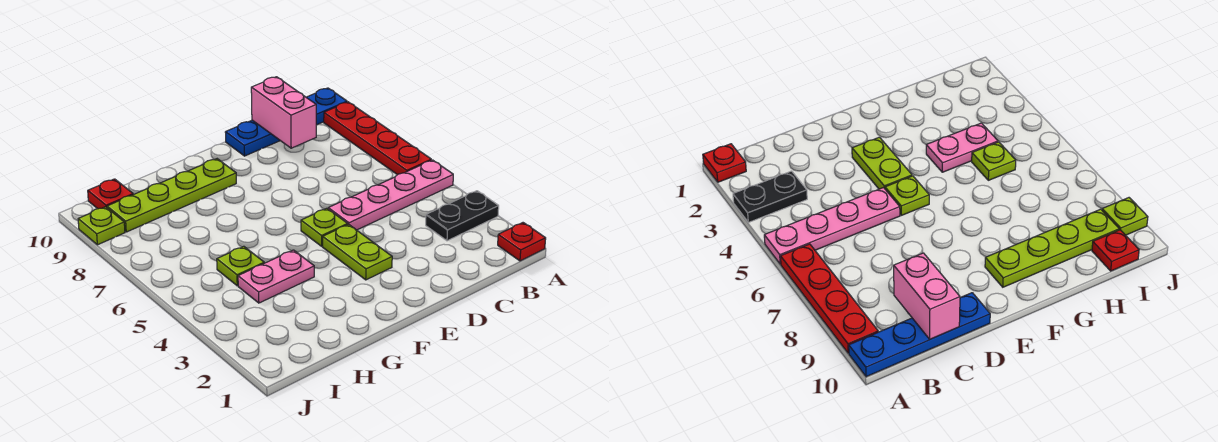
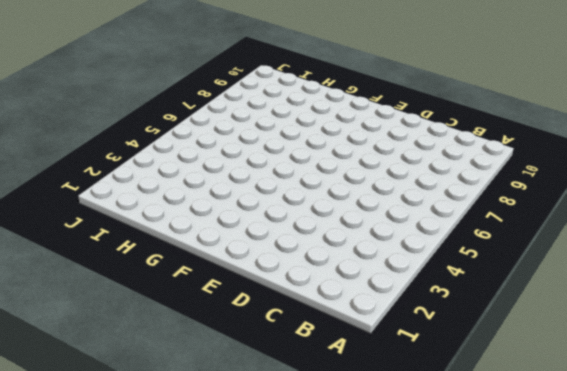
none -> red plate A1 level 1
none -> black plate A3:B3 level 1
none -> pink plate A5:D5 level 1

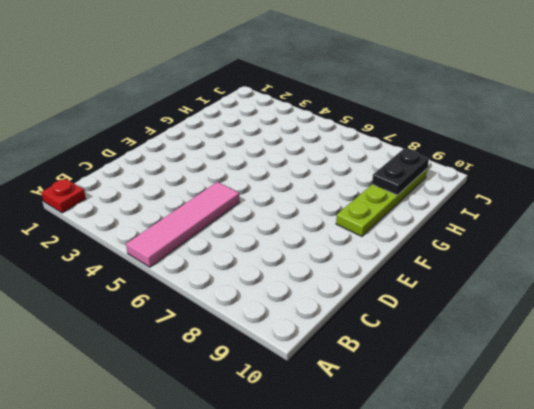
pink tile A5:D5 level 1 -> pink plate A5:D5 level 1
black plate H9:I9 level 2 -> black plate A3:B3 level 1
none -> red plate A6:A9 level 1
none -> blue plate A10:D10 level 1
none -> lime plate E3:E4 level 1

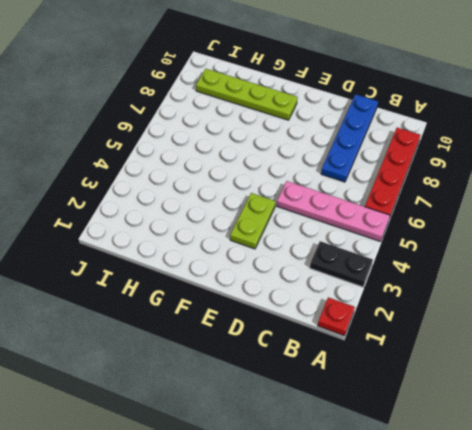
blue plate C7:C10 level 1 -> blue plate A10:D10 level 1
none -> lime plate E5 level 1
none -> pink plate G4:H4 level 1
none -> lime plate H5 level 1

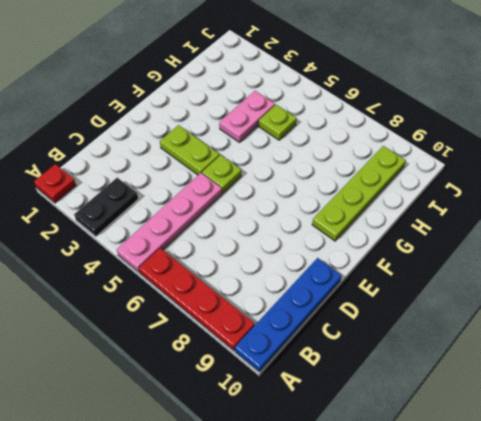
none -> red plate I10 level 1
none -> lime plate J9 level 1
none -> pink brick C9:C10 level 2

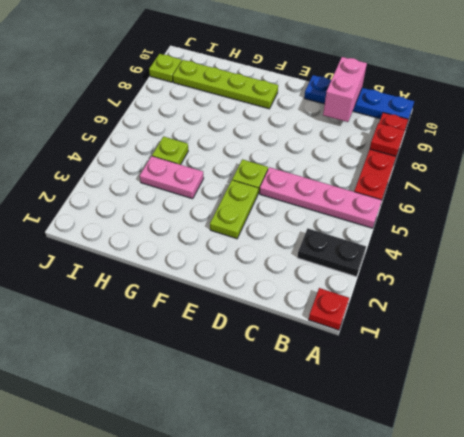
red plate A8 level 2 -> red plate I10 level 1

